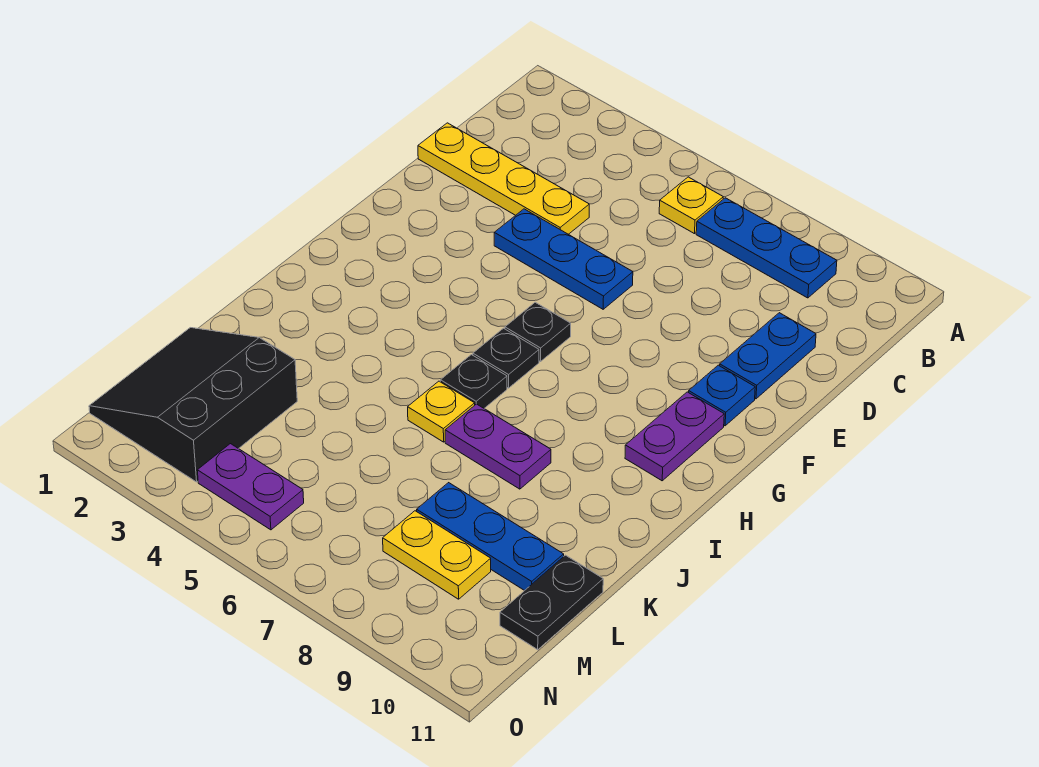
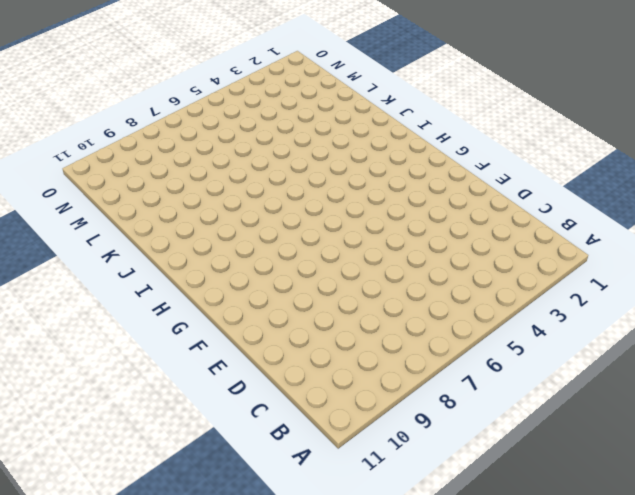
none -> yellow plate B6 level 1
none -> blue plate B7:B9 level 1
none -> yellow plate D1:D4 level 1

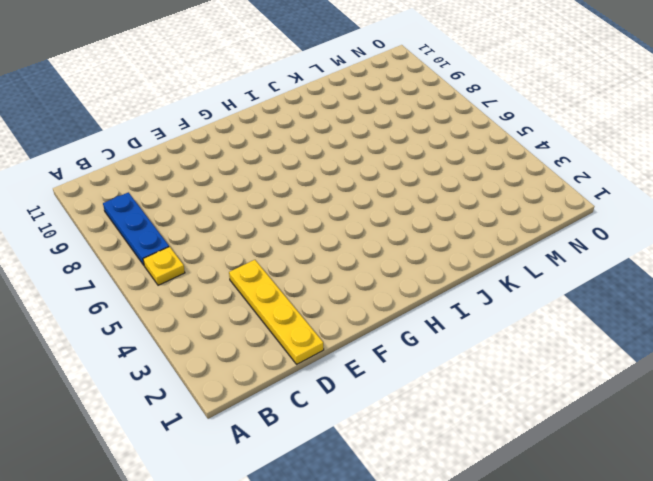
none -> blue plate D10:E10 level 1
none -> blue plate E4:E6 level 1
none -> blue plate F10 level 1

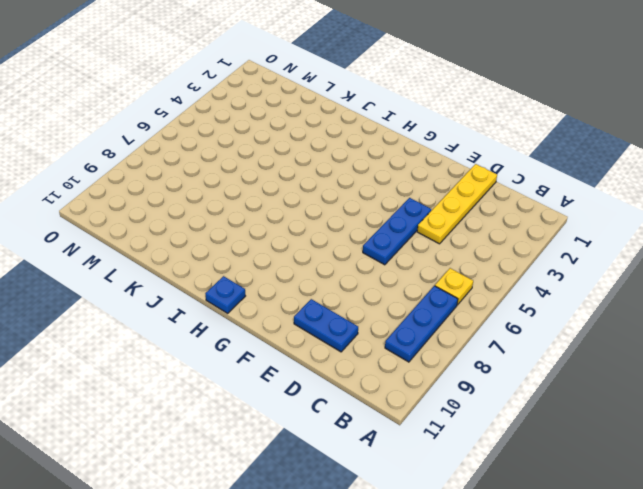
blue plate H11 level 1 -> blue plate F10 level 1
none -> black plate G6 level 1
none -> purple plate G10:H10 level 1
none -> black plate H6 level 1

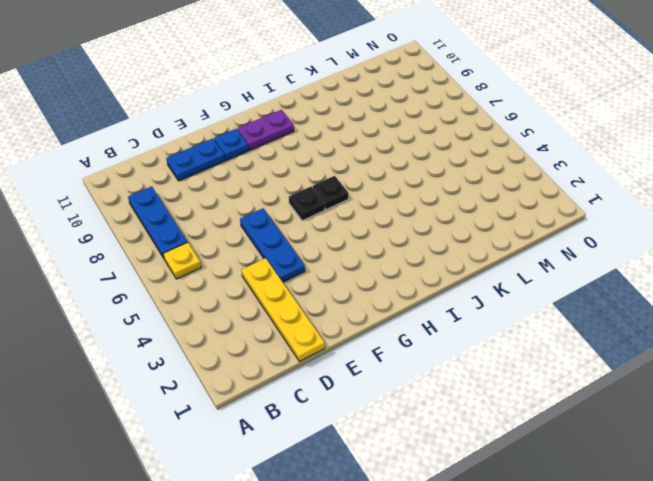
none -> black plate I6 level 1
none -> yellow plate J6 level 1
none -> purple plate J7:J8 level 1

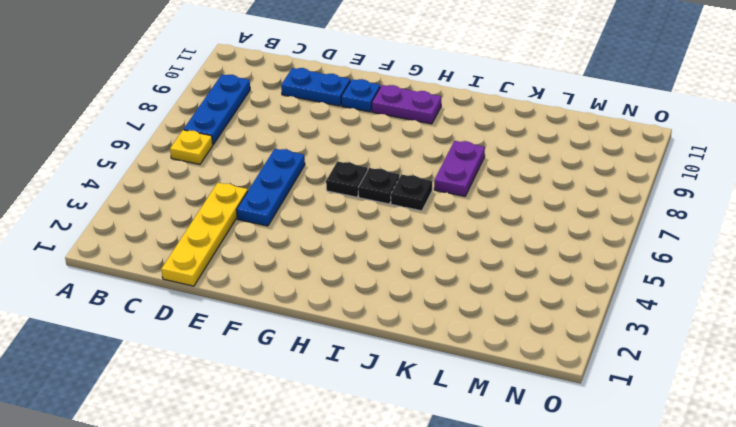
none -> yellow plate J6 level 1
none -> black slope L1:N3 level 1 top 3
none -> blue plate L8:L10 level 1

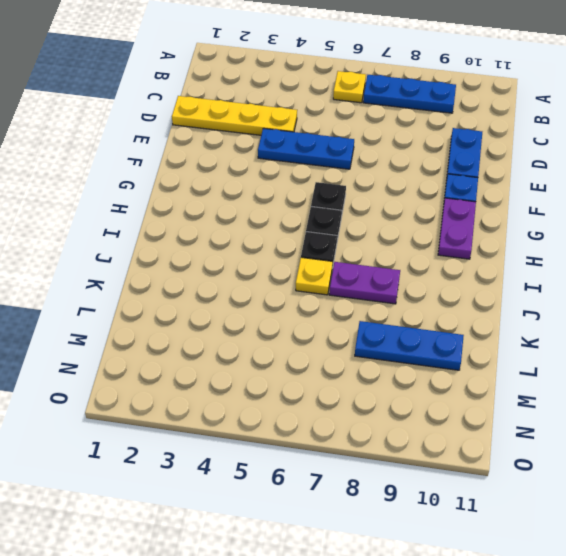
none -> black slope L1:N3 level 1 top 3
none -> black plate L11:M11 level 1
none -> yellow plate M8:M9 level 1

